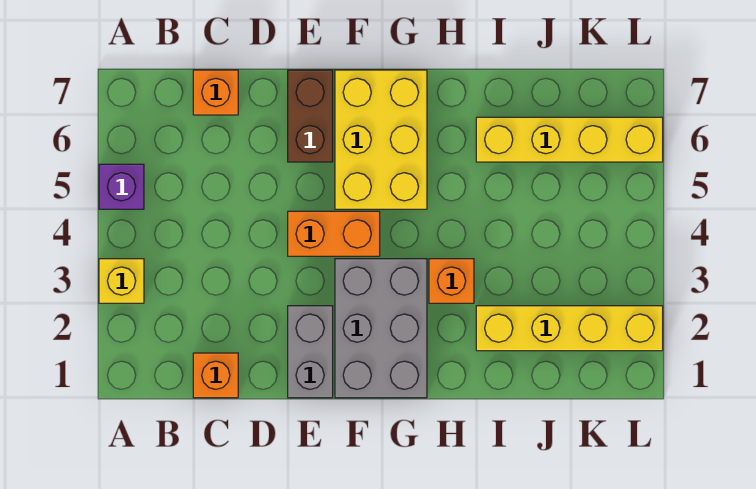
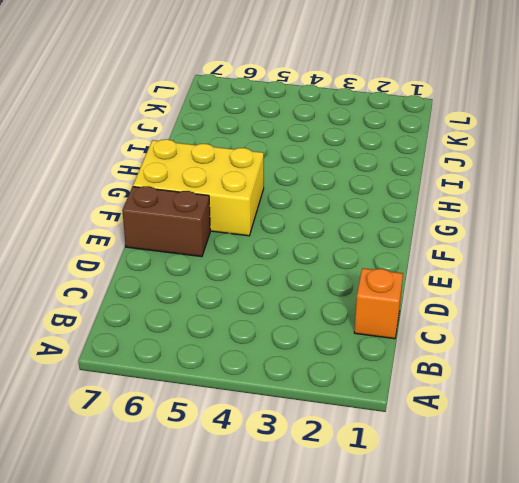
none -> yellow brick A3 level 1
none -> purple brick A5 level 1
none -> orange brick C7 level 1

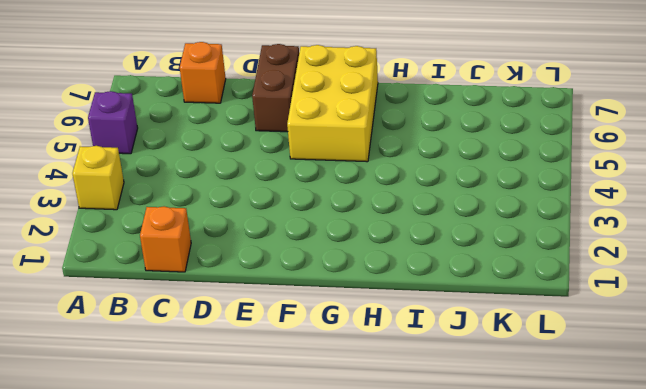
none -> grey brick E1:E2 level 1
none -> orange brick E4:F4 level 1
none -> grey brick F1:G3 level 1

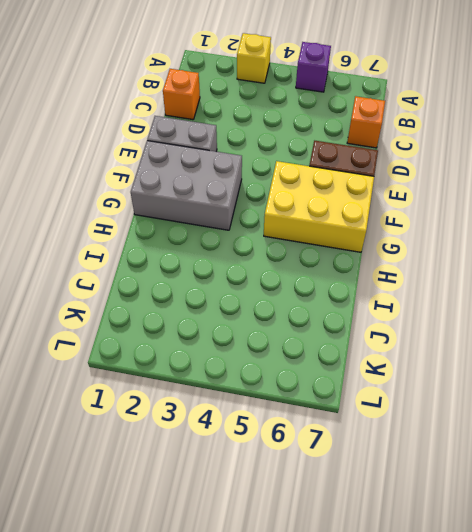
none -> orange brick E4:F4 level 1
none -> orange brick H3 level 1
none -> yellow brick I2:L2 level 1

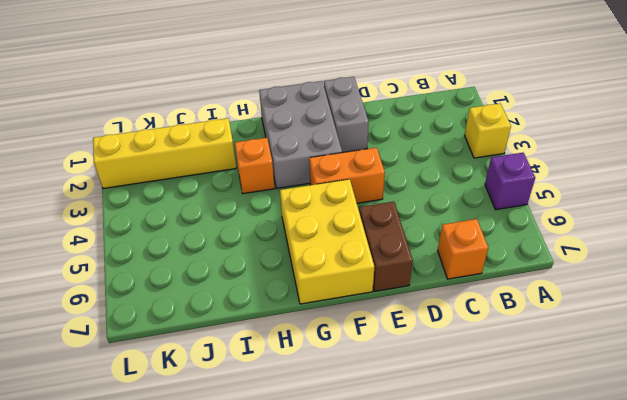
none -> orange brick C1 level 1
none -> yellow brick I6:L6 level 1

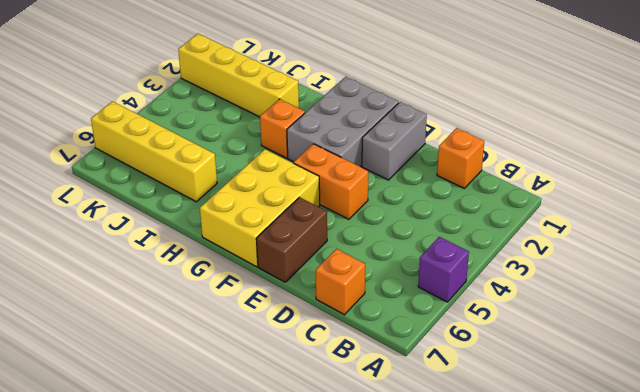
none -> yellow brick A3 level 1

